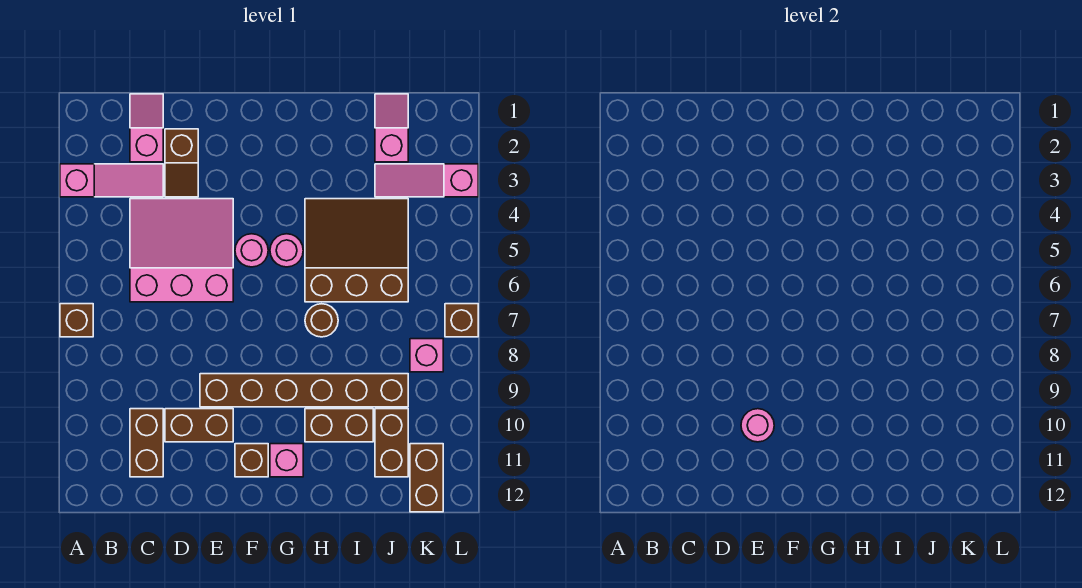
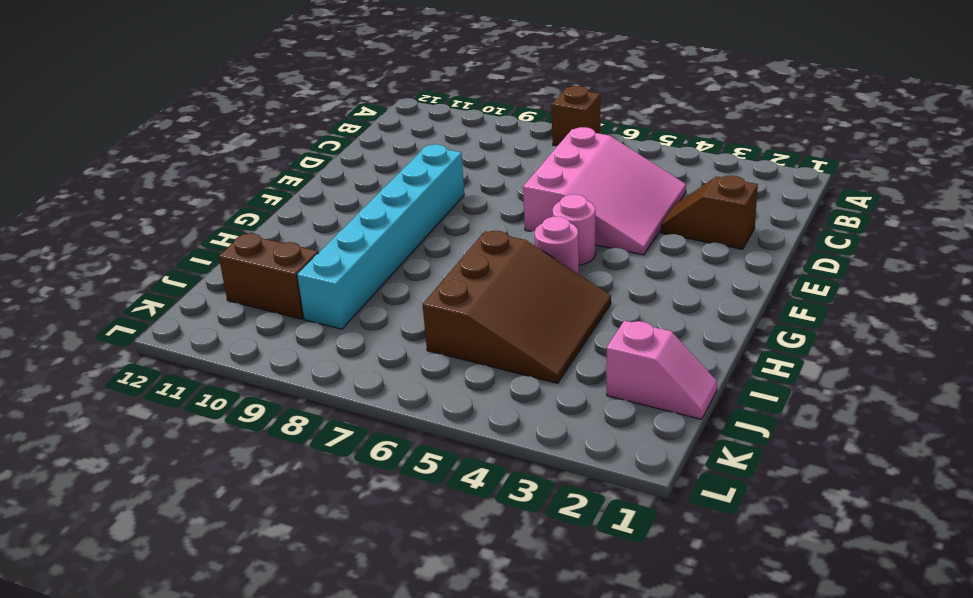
cyan brick E9:J9 level 1 -> brown brick E9:J9 level 1
none -> pink slope A3:C3 level 1 top A
none -> pink slope C1:C2 level 1 top 2
none -> brown brick C10:C11 level 1

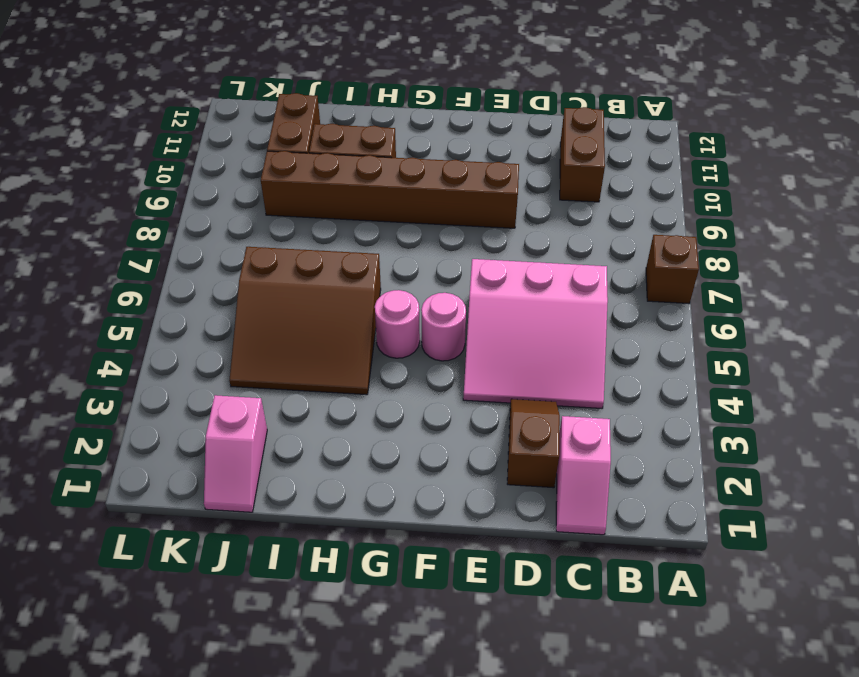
none -> pink slope A3:C3 level 1 top A
none -> brown brick D10:E10 level 1
none -> brown brick F11 level 1

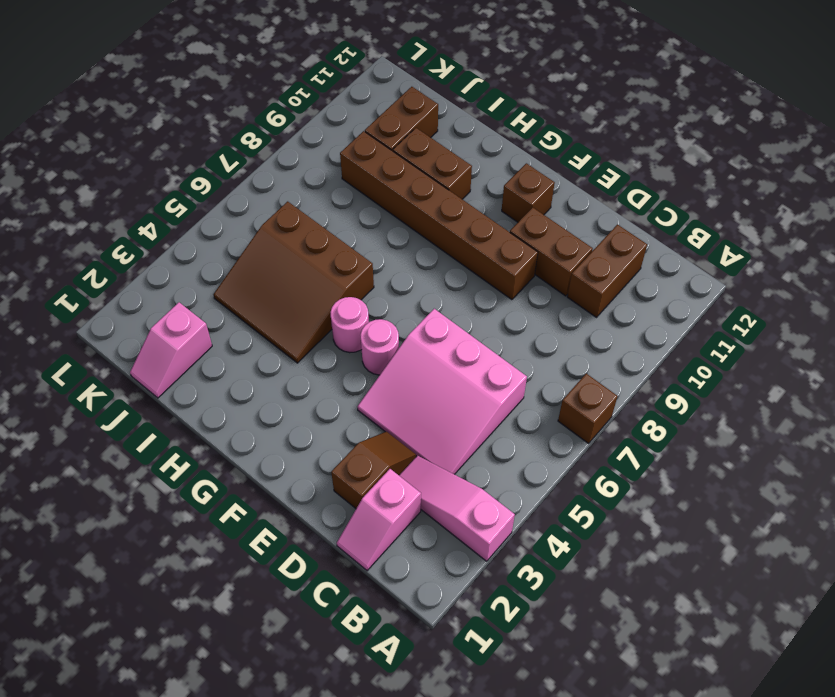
none -> pink brick G11 level 1
none -> brown round brick H7 level 1
none -> pink slope J3:L3 level 1 top L

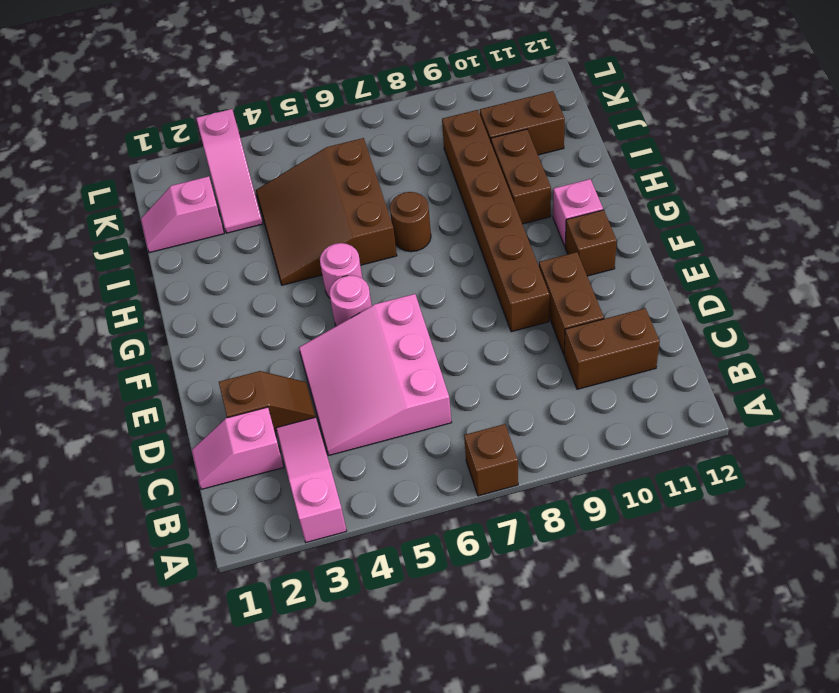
none -> pink brick K8 level 1
none -> brown brick K11:K12 level 1
none -> brown brick L7 level 1

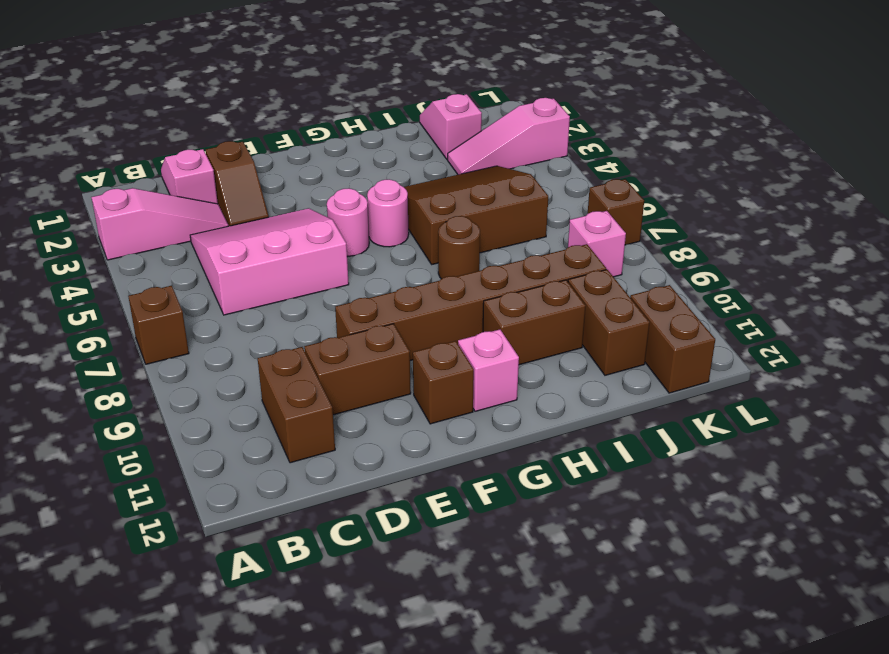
none -> pink round brick E10 level 2

